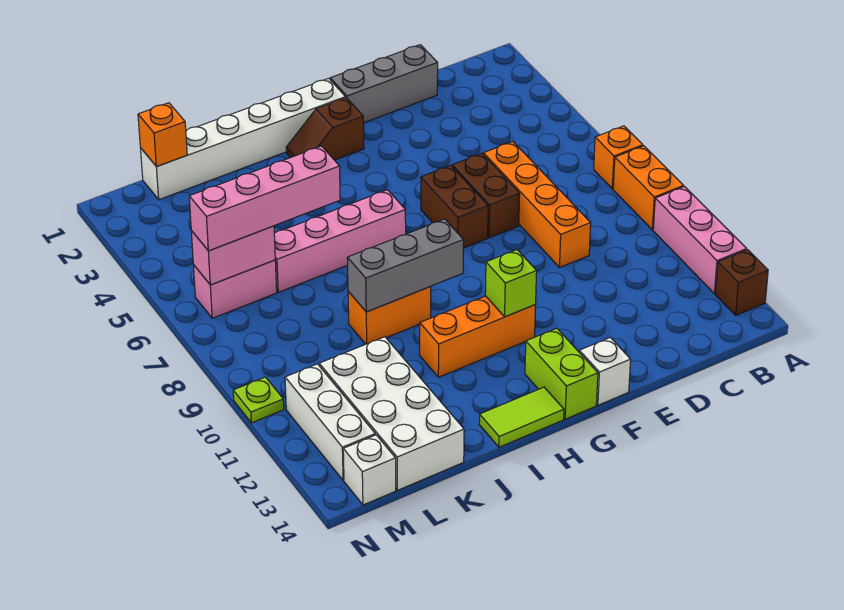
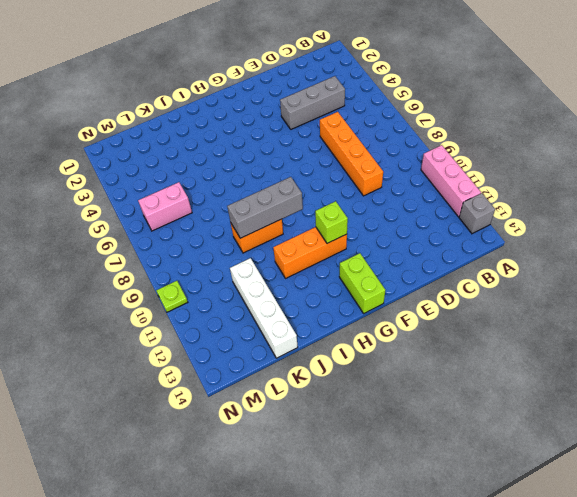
grey brick A13 level 1 -> brown brick A13 level 1
grey brick C4:E4 level 1 -> grey brick D1:F1 level 1
white brick K11:K14 level 1 -> white brick K11:L14 level 1
none -> orange brick A7 level 1
none -> orange brick A8:A9 level 1
none -> brown brick E6:E7 level 1

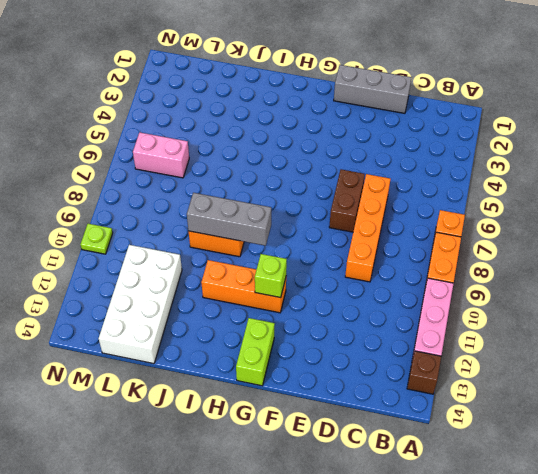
none -> brown brick F6:F7 level 1
none -> white brick F14 level 1
none -> white brick G1:L1 level 1

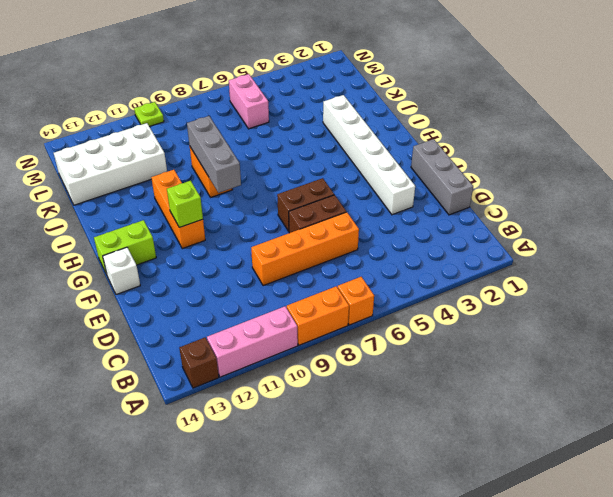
white brick E3:J3 level 1 -> white brick G1:L1 level 1
none -> brown slope G2:H2 level 1 top G
none -> pink brick H6:K6 level 1
none -> lime tile H14:I14 level 1

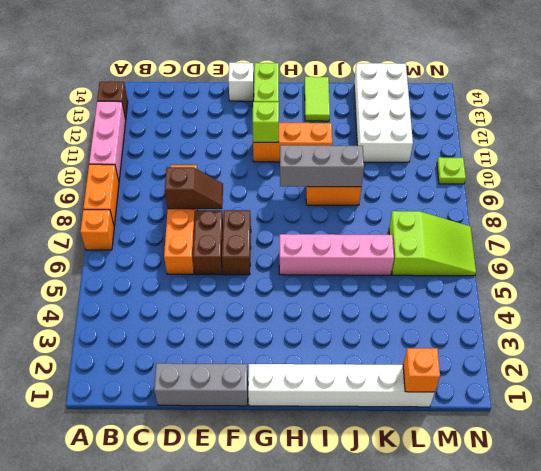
brown slope D8:E8 level 2 top D -> brown slope G2:H2 level 1 top G
lime tile I13:I14 level 1 -> lime tile H14:I14 level 1
lime slope L6:N7 level 1 top L -> pink brick L6:M6 level 1
none -> white brick M11:M13 level 1
none -> white brick M14 level 1
none -> pink brick L6:M6 level 2

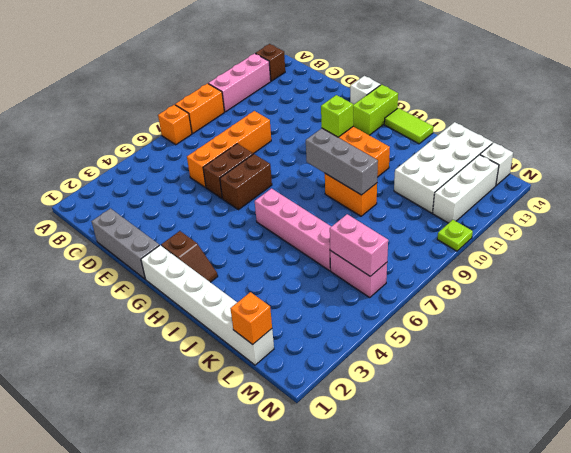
none -> pink brick J6:M6 level 3

